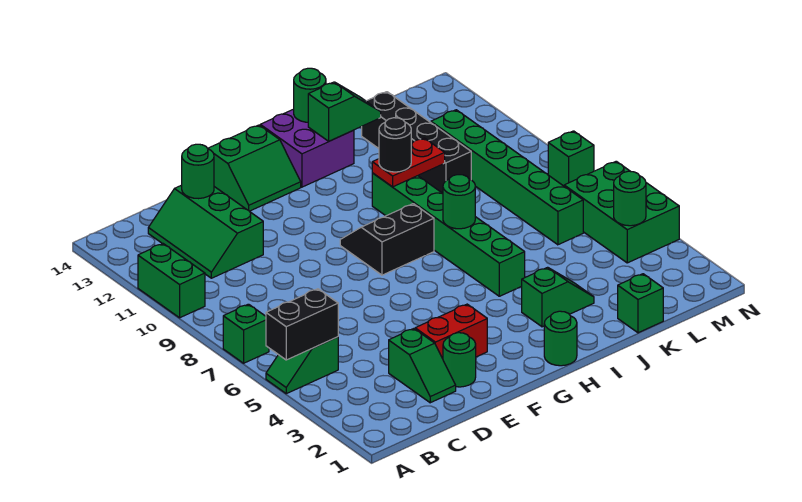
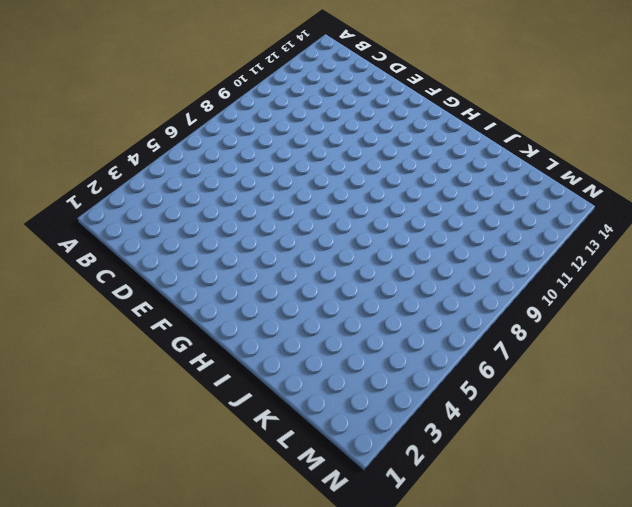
none -> green slope A5:B5 level 1 top B
none -> green brick A7 level 1
none -> green brick A10:A11 level 1

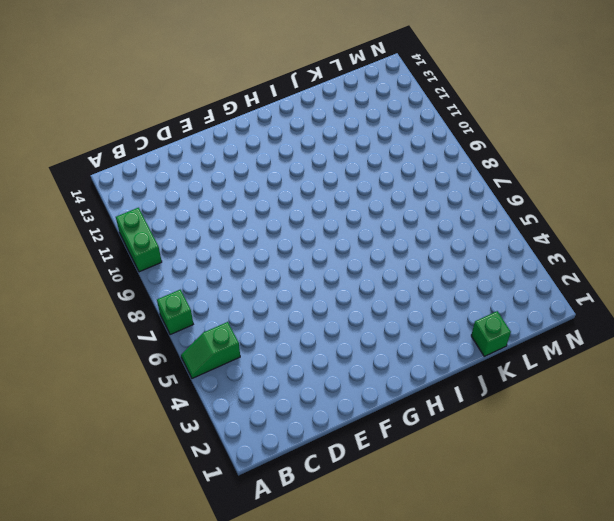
none -> green slope C11:D13 level 1 top D
none -> green slope D2:D3 level 1 top 3
none -> green round brick E2 level 1

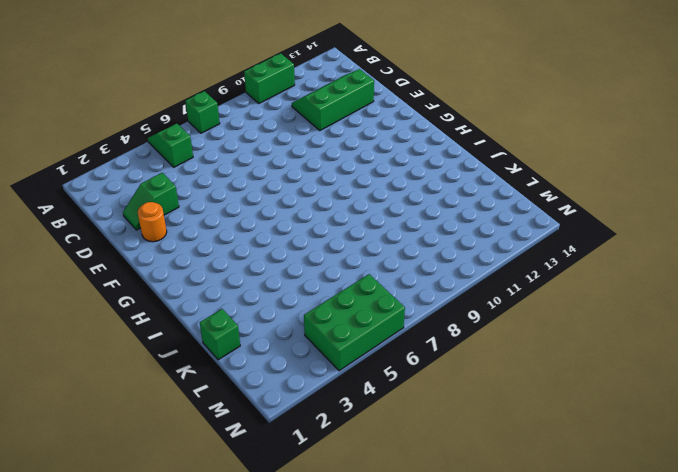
orange round brick E2 level 1 -> green round brick E2 level 1
none -> red brick E3:F3 level 1
none -> green slope F13:G14 level 1 top 14
none -> black slope G8:H9 level 1 top 8

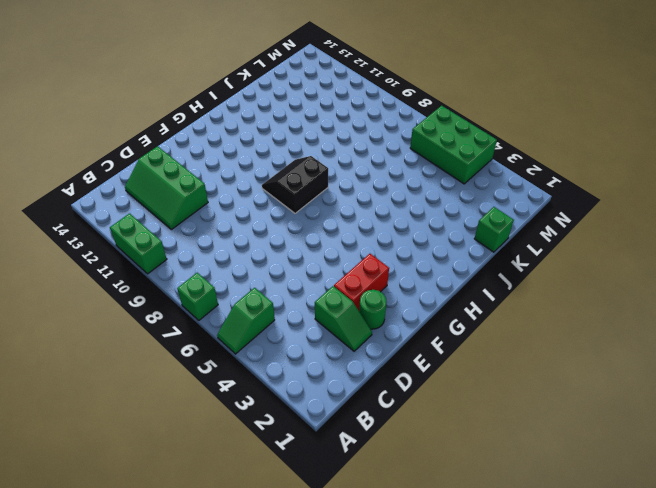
none -> green slope F13:G14 level 1 top 14
none -> green round brick H1 level 1
none -> purple brick H13:I14 level 1

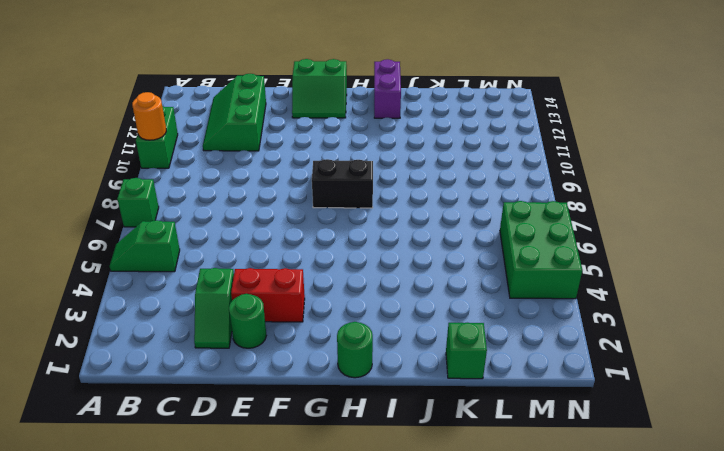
orange round brick A10 level 2 -> none
purple brick I13:I14 level 1 -> purple brick H13:I14 level 1
none -> green slope I3:J3 level 1 top I
none -> green brick I5:I10 level 1
none -> black brick K10:K13 level 1

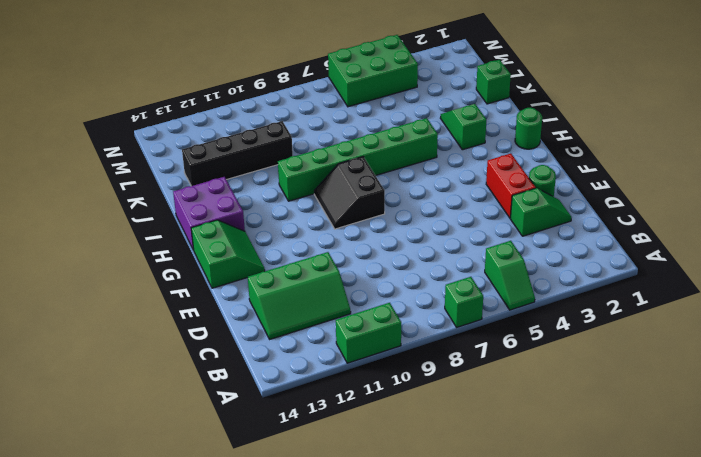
none -> green brick L6:L11 level 1
none -> green brick N8 level 1
none -> black brick A5:B5 level 2

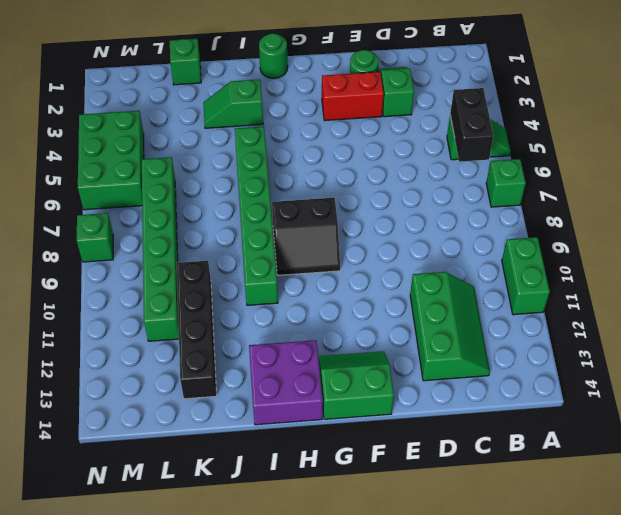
black brick B5:B6 level 2 -> black brick A5:B5 level 2
none -> green round brick D13 level 2
none -> green round brick I7 level 2
none -> red plate I10:J10 level 2

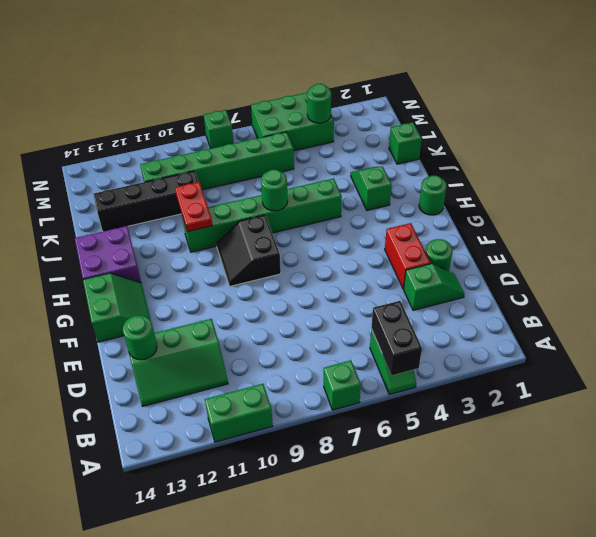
none -> green slope I13:J13 level 2 top I
none -> green round brick I14 level 2
none -> black round brick I10 level 3

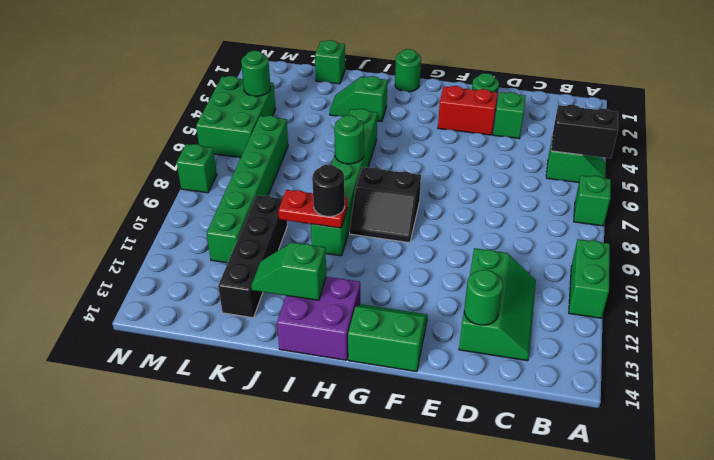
none -> green round brick I14 level 2

